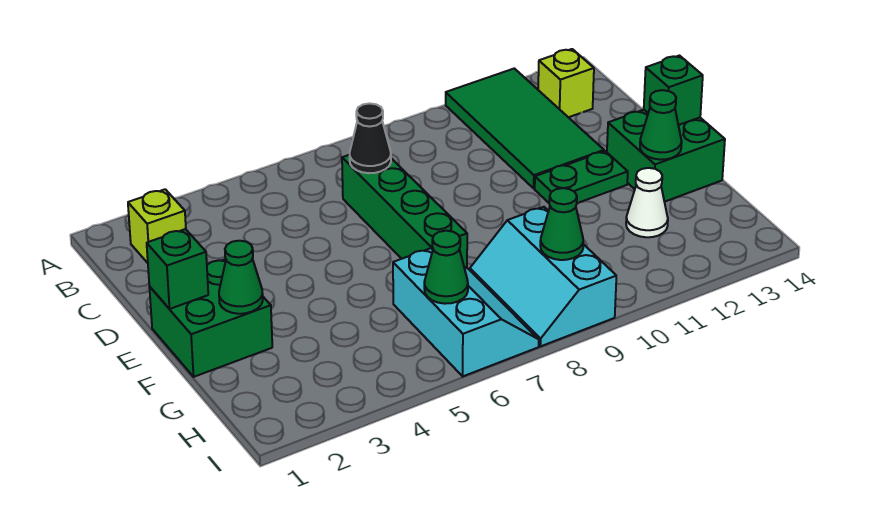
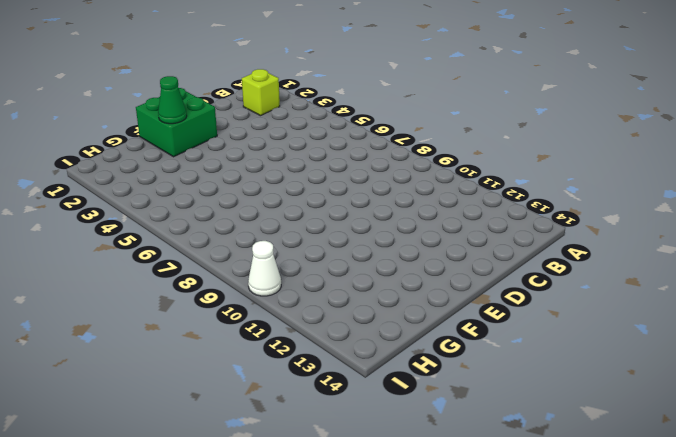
white cone I10 level 1 -> white cone G12 level 1
none -> green tile A11:D12 level 1
none -> lime brick B13 level 1
none -> green brick C7:F7 level 1

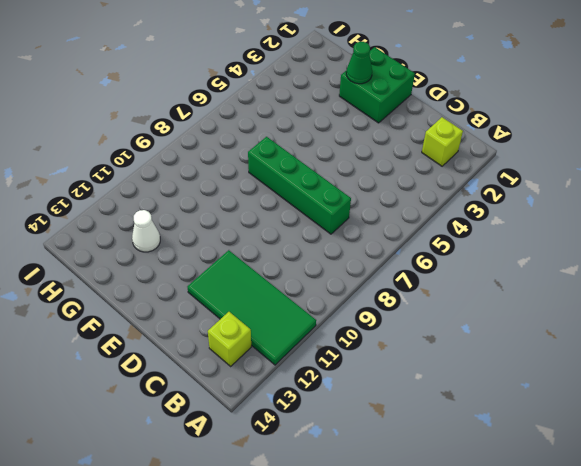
none -> green plate E11:E12 level 1
none -> green brick E13:F14 level 1
none -> cyan slope G6:I7 level 1 top 6

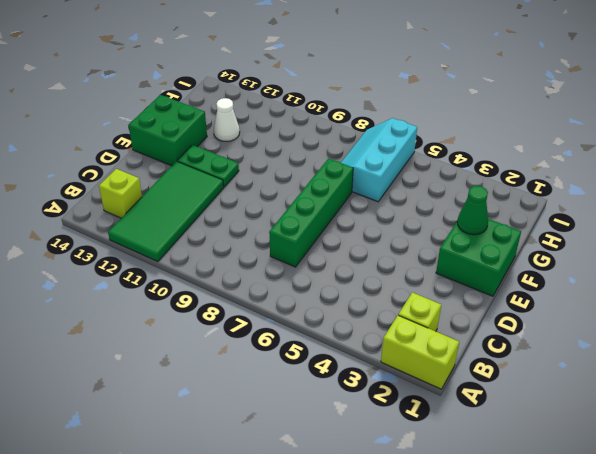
lime brick A1:A2 level 1 -> none
none -> cyan slope G8:I9 level 1 top 9
none -> black cone C7 level 2
none -> green brick E1 level 2

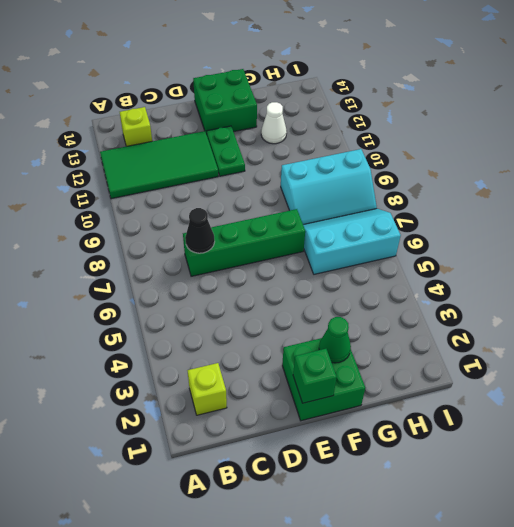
none -> green brick E14 level 2
none -> green cone F13 level 2
none -> green cone H6 level 2

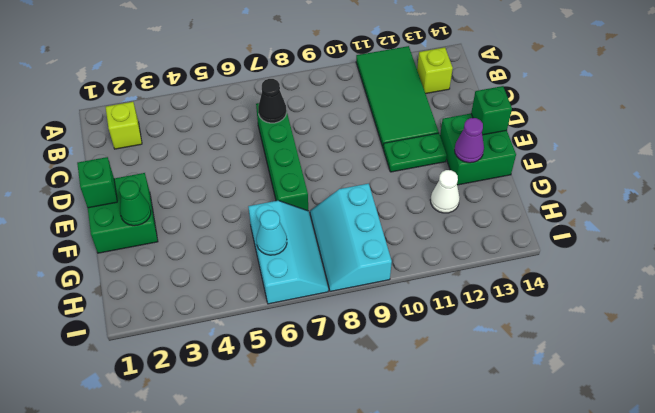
purple cone F13 level 2 -> green cone F13 level 2
cyan cone H6 level 2 -> green cone H6 level 2
none -> green cone H9 level 2

